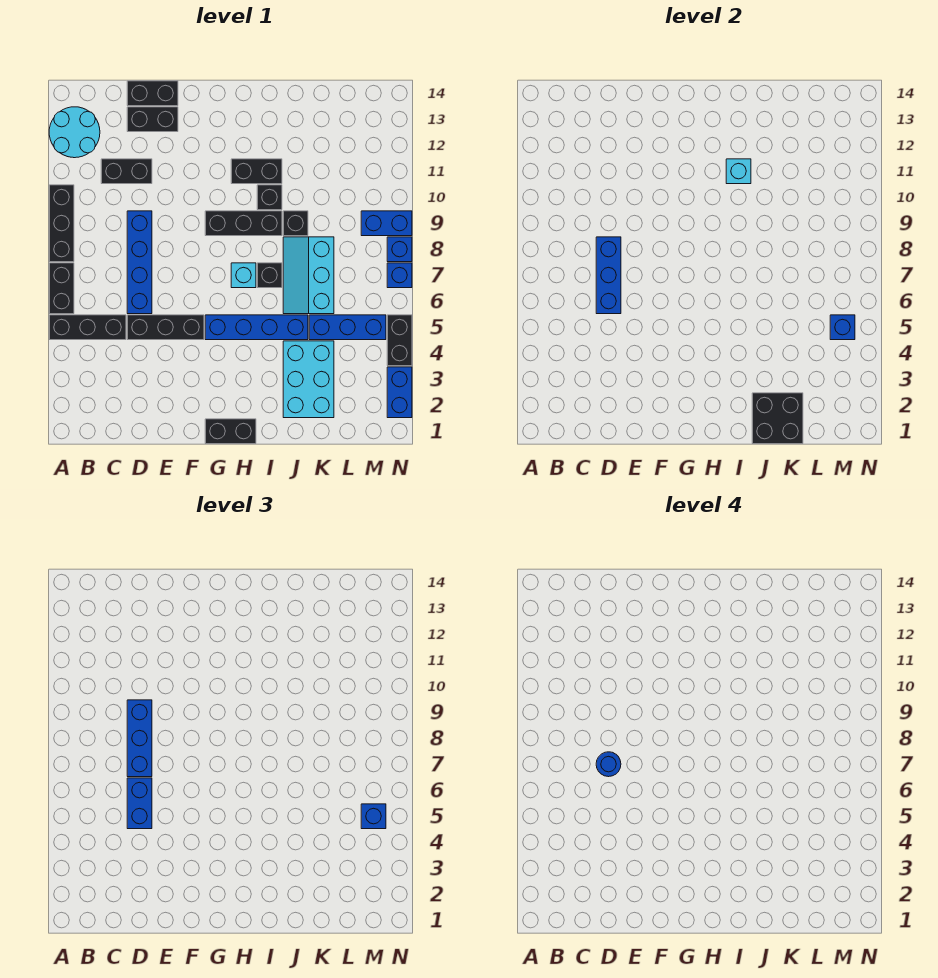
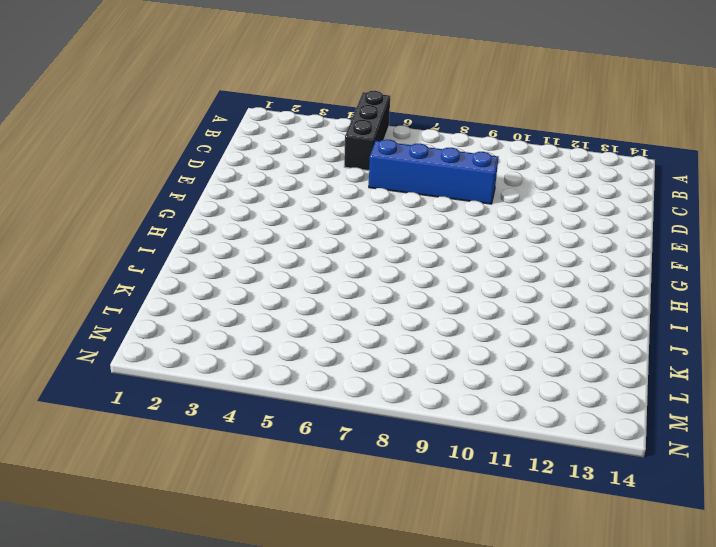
none -> black brick A6:A7 level 1
none -> black brick A8:A10 level 1
none -> cyan round brick A12:B13 level 1
none -> black brick C11:D11 level 1

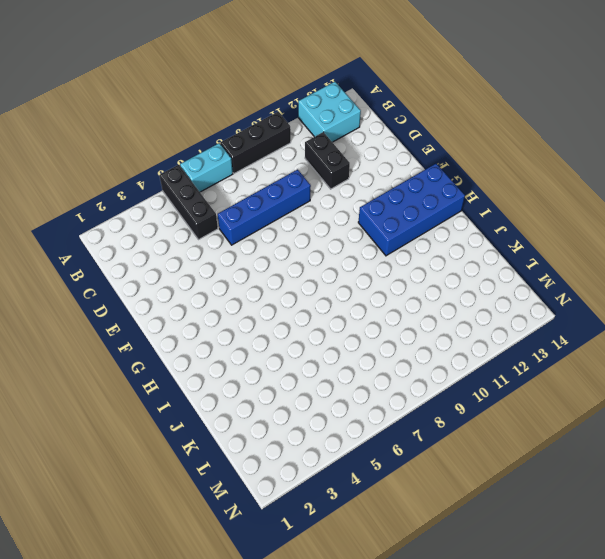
cyan brick A6:A7 level 1 -> black brick A6:A7 level 1
cyan brick A12:B13 level 1 -> cyan round brick A12:B13 level 1
blue brick G11:H14 level 1 -> black brick H11:I11 level 1
none -> black brick D5:F5 level 1
none -> black brick D13:E13 level 1
none -> black brick D14:E14 level 1
none -> black brick G1:H1 level 1

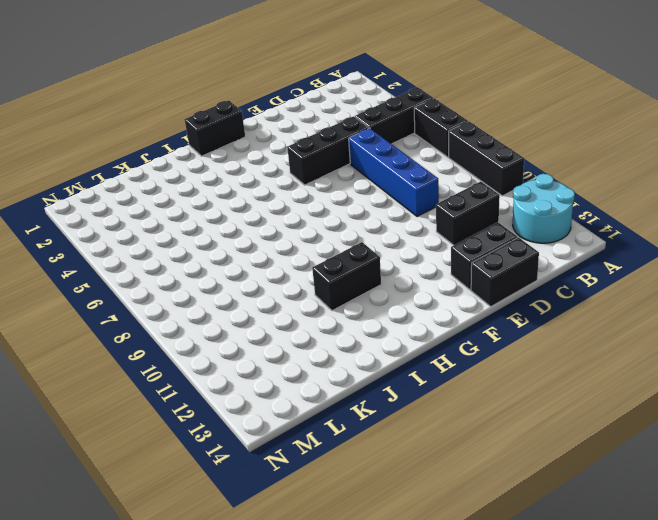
none -> blue brick G5:J5 level 1
none -> black brick G9:I9 level 1
none -> cyan brick H7 level 1
none -> black brick I7 level 1

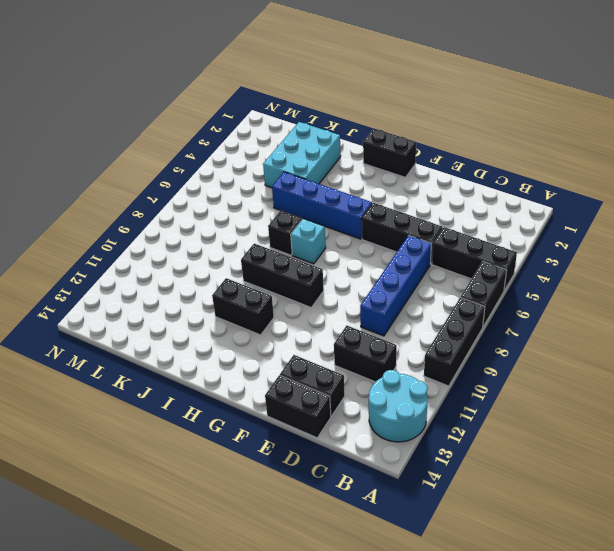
none -> black brick I10 level 1
none -> cyan slope J6:K8 level 1 top K
none -> black brick J9 level 1
none -> blue brick K5:M5 level 1

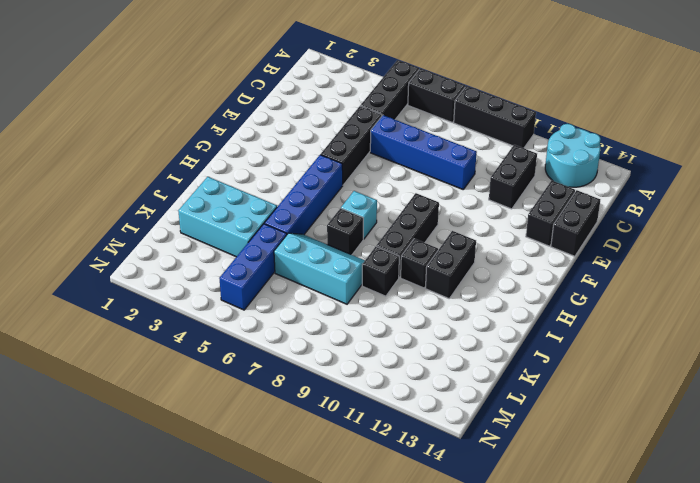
none -> black brick G1:H1 level 1
none -> blue brick M9:N9 level 1
none -> blue brick N2:N3 level 1
none -> black brick N4:N5 level 1

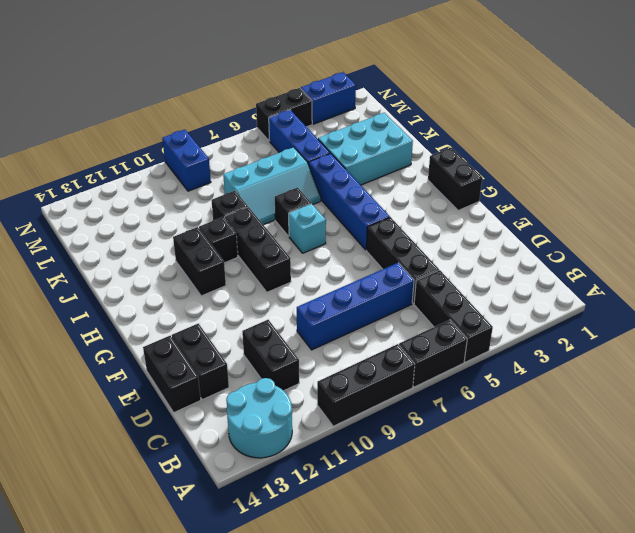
none -> blue brick N7 level 1
none -> blue brick N8 level 1
none -> blue brick D6:D8 level 2
none -> cyan brick I11 level 2

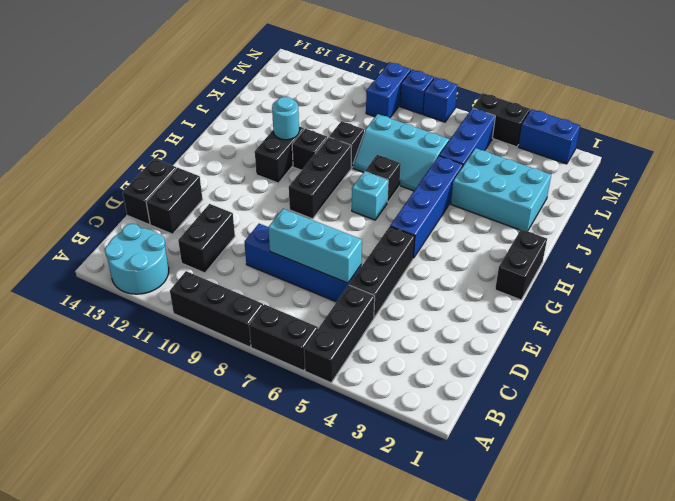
cyan brick D6:D8 level 2 -> blue brick D6:D8 level 2
cyan round brick I11 level 2 -> cyan brick I11 level 2
none -> black brick J1:K2 level 2
none -> blue brick M5 level 2
none -> blue brick D5:D6 level 3
none -> blue brick D7:D9 level 3

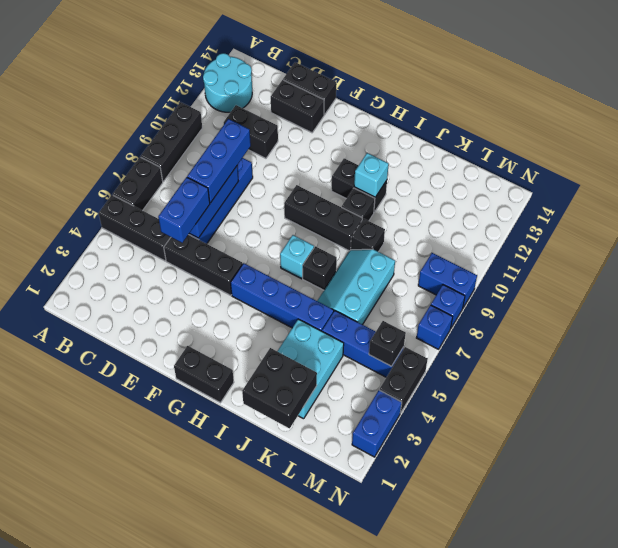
black brick M5 level 2 -> blue brick M5 level 2
none -> blue brick M5 level 3
none -> blue round brick D7 level 4

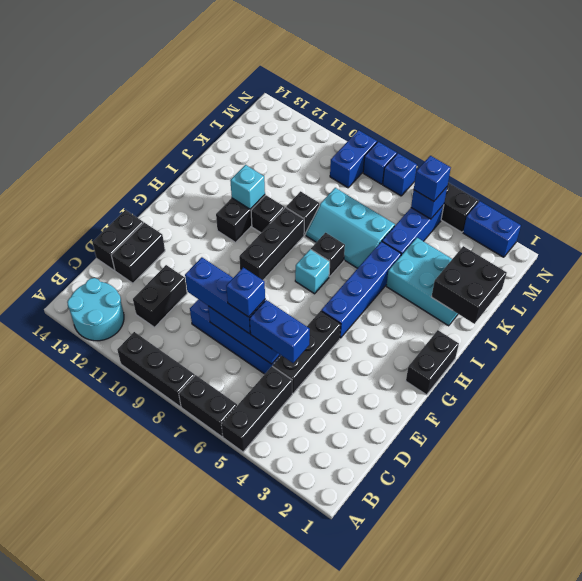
blue brick D7 level 4 -> blue round brick D7 level 4

